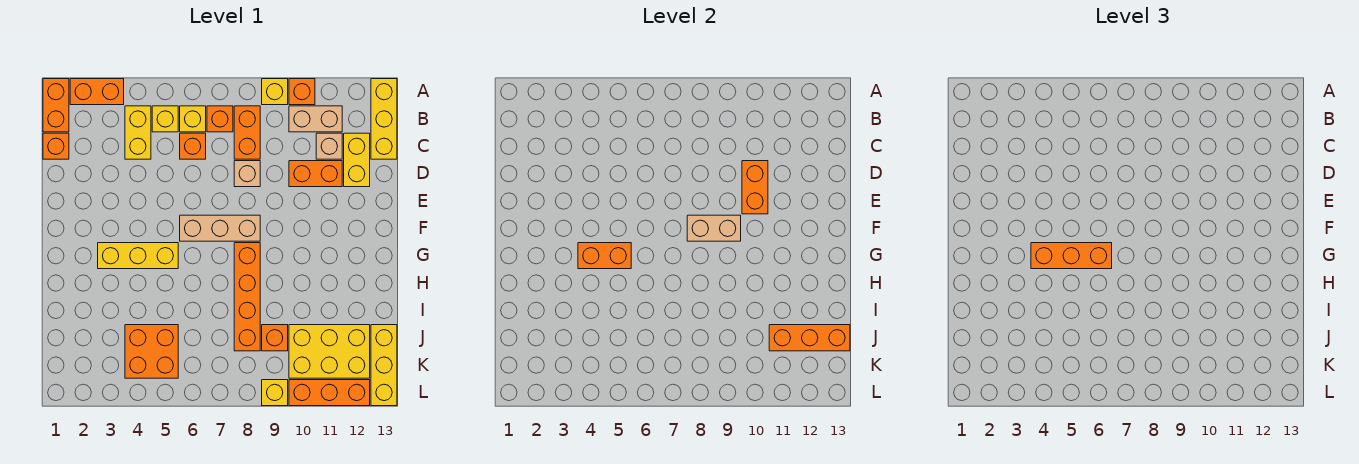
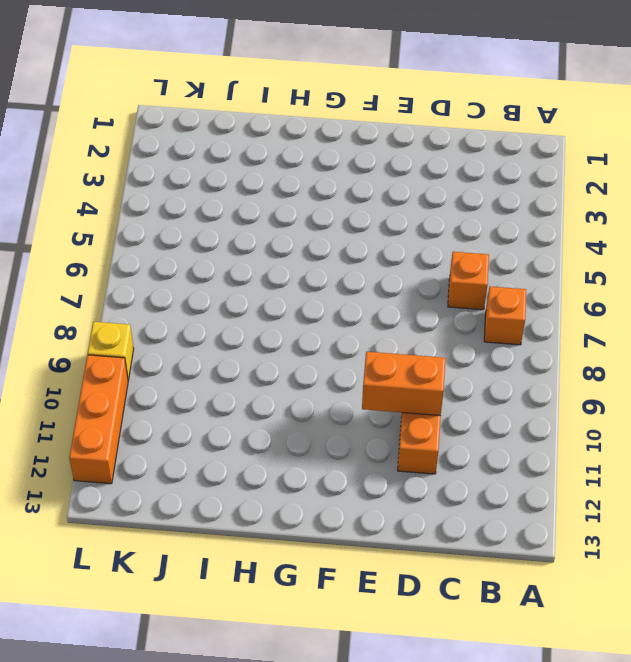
none -> orange brick A1:B1 level 1
none -> orange brick A2:A3 level 1
none -> yellow brick A9 level 1
none -> orange brick A10 level 1

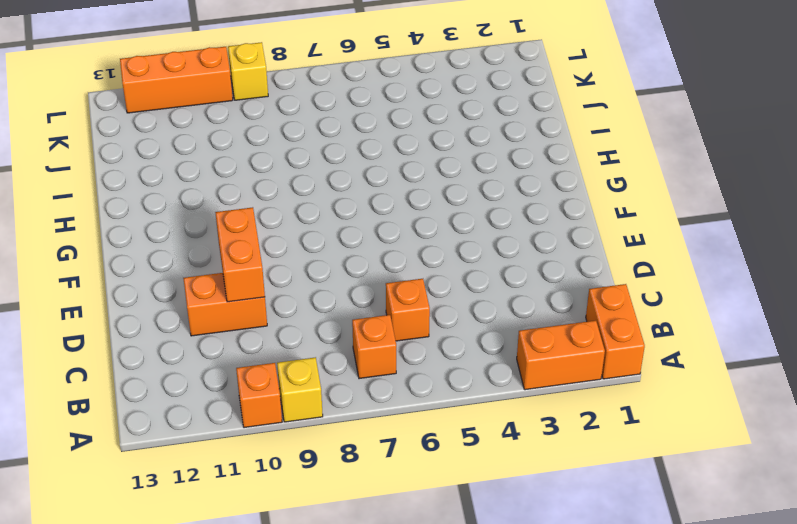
none -> yellow brick A13:C13 level 1
none -> yellow brick B4:C4 level 1
none -> yellow brick B5 level 1
none -> yellow brick B6 level 1

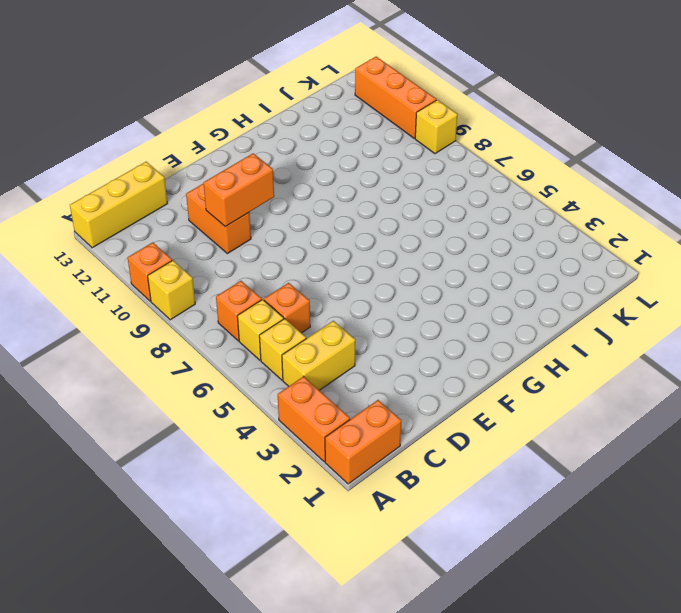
none -> orange brick B8:C8 level 1
none -> tan brick B10:B11 level 1
none -> orange brick C1 level 1
none -> tan brick C11 level 1

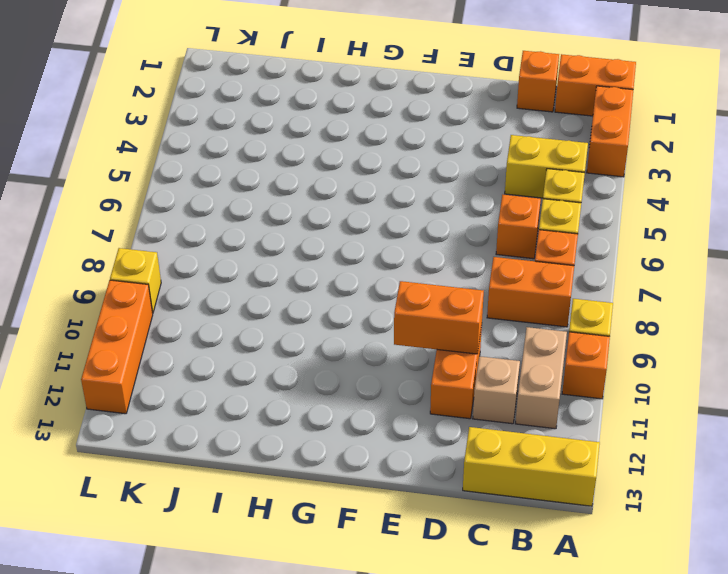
none -> yellow brick C12:D12 level 1
none -> tan brick D8 level 1
none -> tan brick F6:F8 level 1
none -> yellow brick G3:G5 level 1

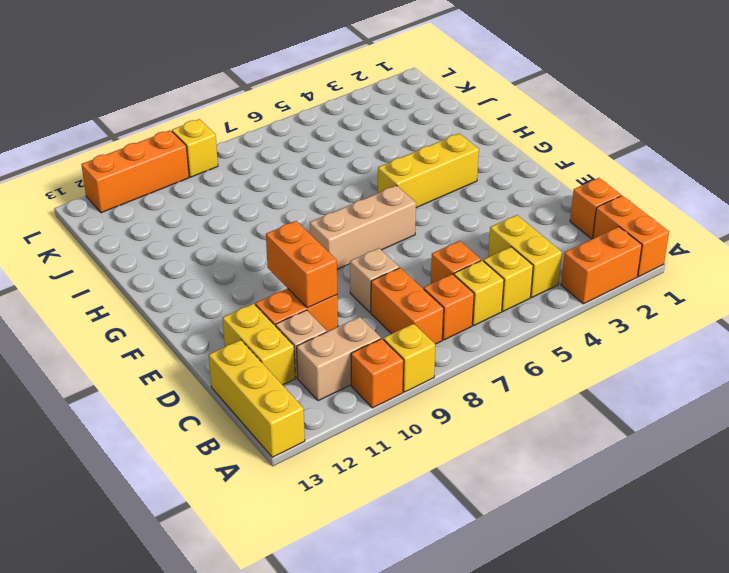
none -> orange brick G8:J8 level 1
none -> orange brick J4:K5 level 1
none -> orange brick J9 level 1
none -> yellow brick J10:K12 level 1

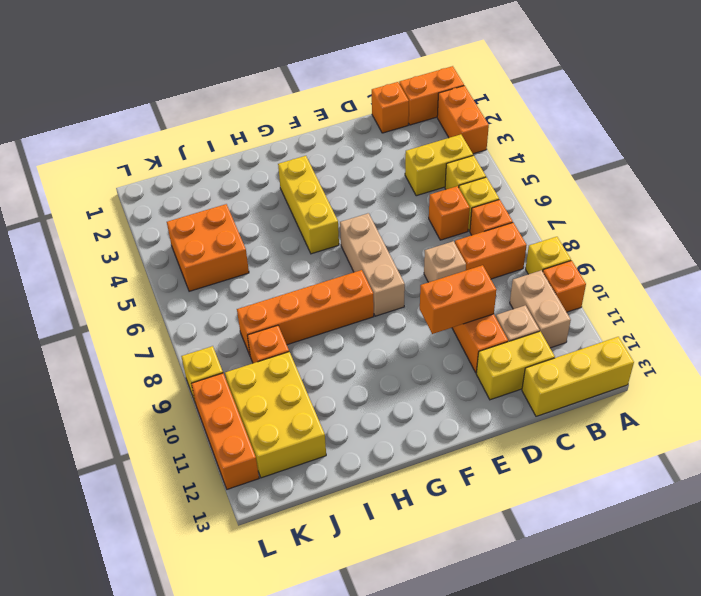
none -> yellow brick J13:L13 level 1
none -> tan brick F8:F9 level 2
none -> orange brick G4:G5 level 2
none -> orange brick J11:J13 level 2

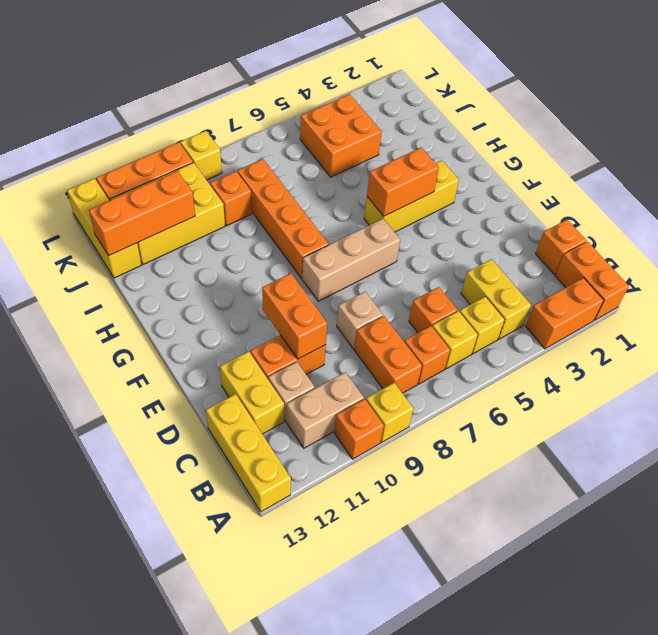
none -> tan brick F8:F9 level 2
none -> orange brick G4:G6 level 3

